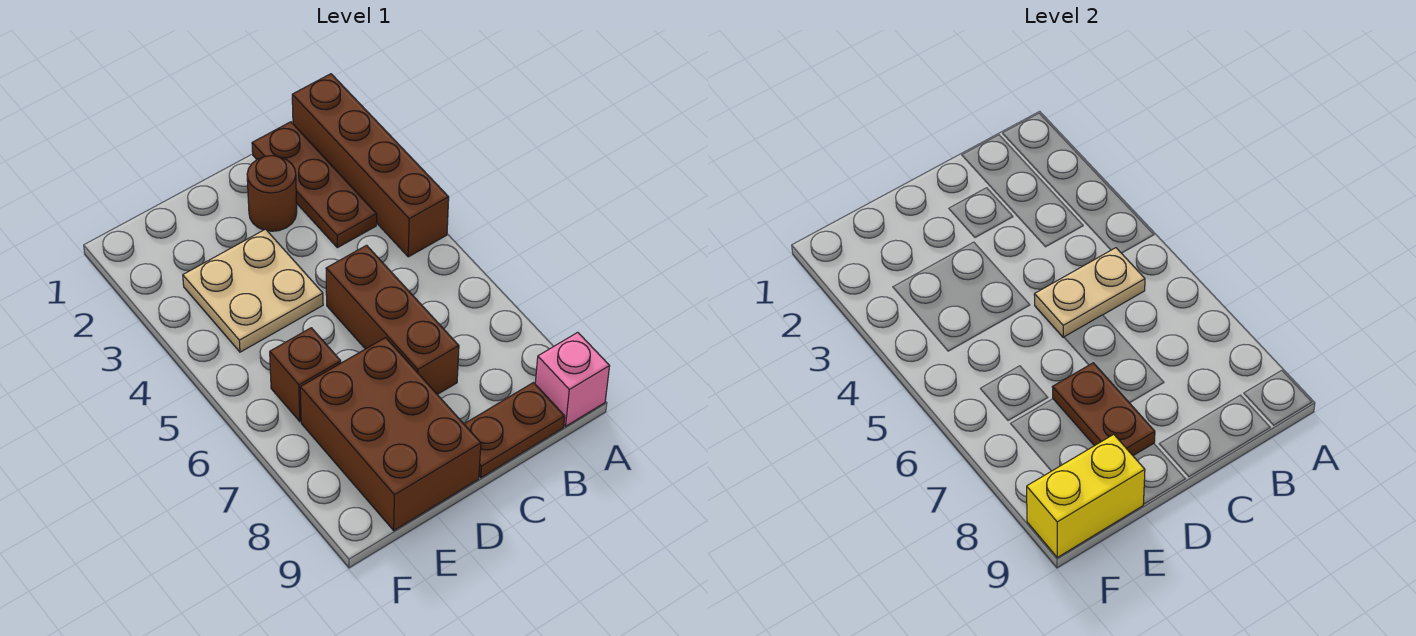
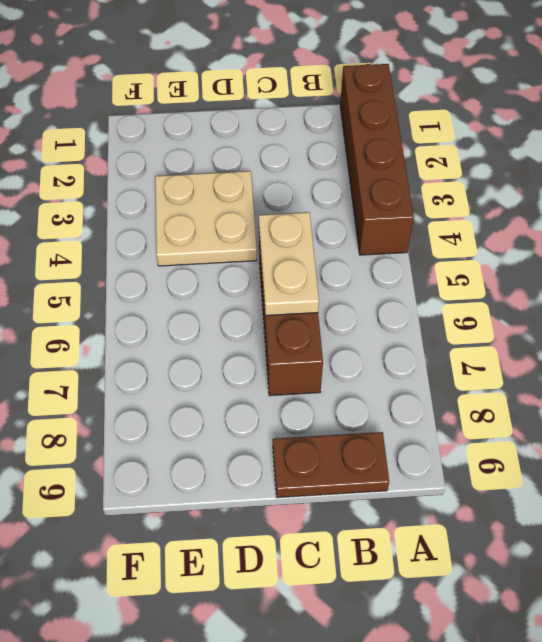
tan plate C5:C6 level 2 -> tan plate B5:C5 level 2
none -> pink brick A9 level 1
none -> brown plate B1:B3 level 1
none -> brown round brick C2 level 1

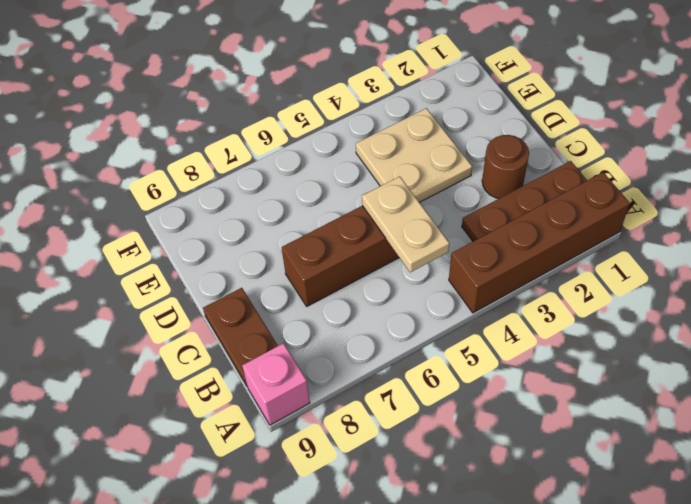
none -> brown brick D7:E9 level 1
none -> brown brick E6 level 1
none -> brown plate D7:D8 level 2

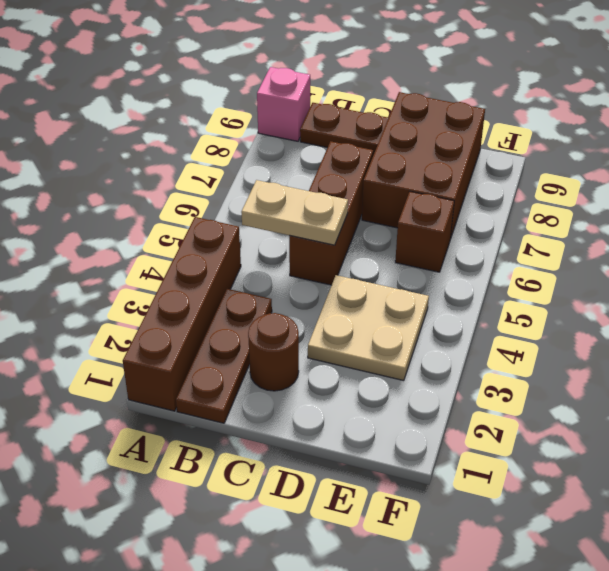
none -> brown plate D7:D8 level 2
none -> yellow brick E9:F9 level 2

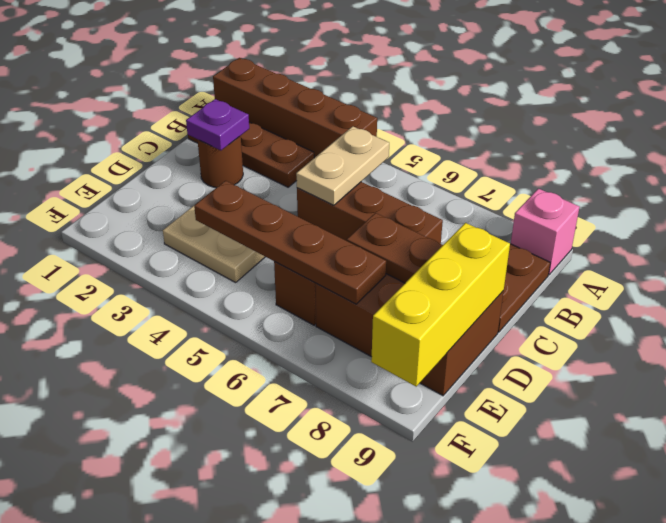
purple plate C2 level 2 -> none
yellow brick D9:F9 level 2 -> yellow brick E9:F9 level 2
brown plate E4:E7 level 2 -> none

